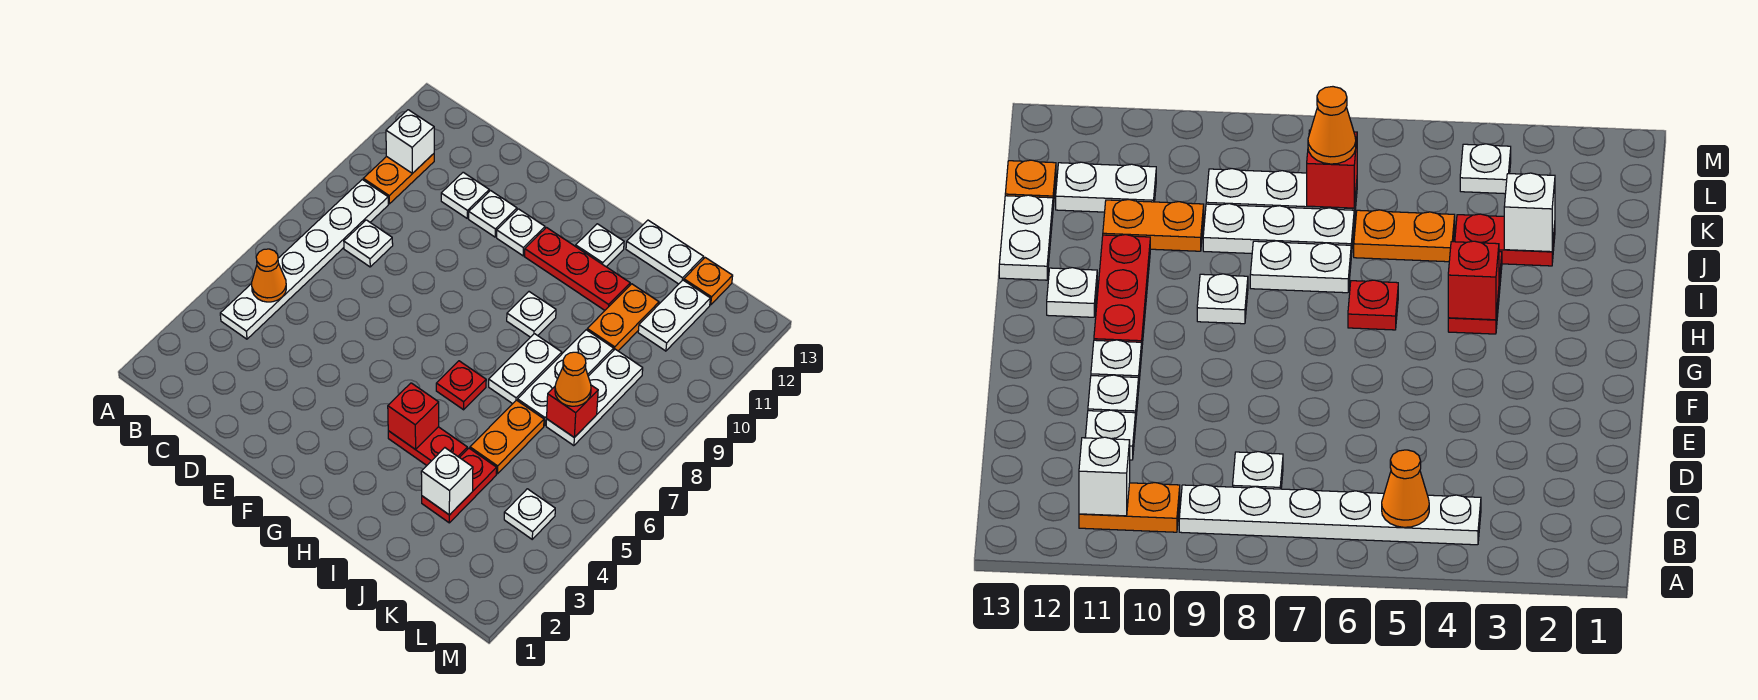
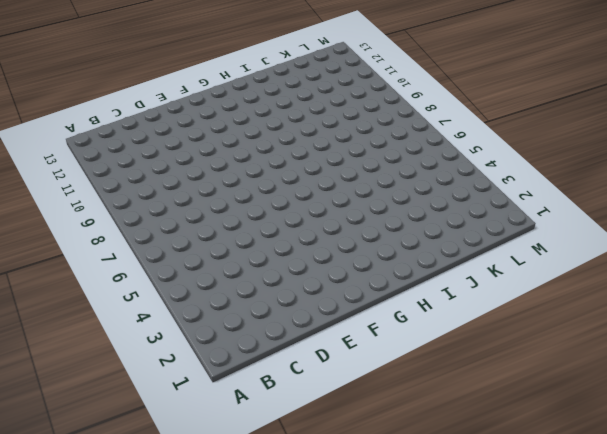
none -> white plate B4:B9 level 1
none -> orange plate B10:B11 level 1
none -> white plate C8 level 1

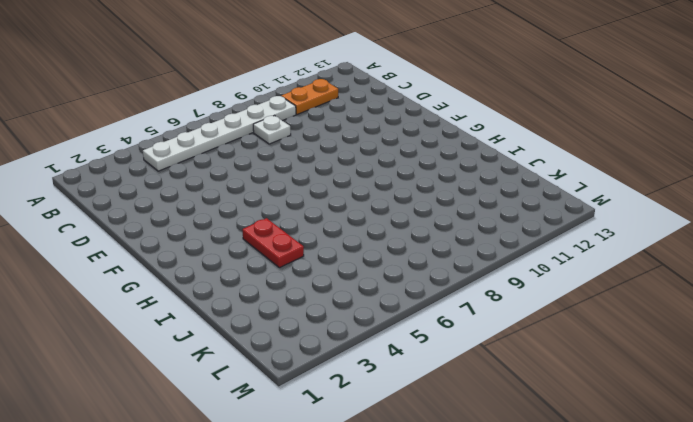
none -> white plate D11 level 1
none -> white plate E11 level 1
none -> white plate F11 level 1

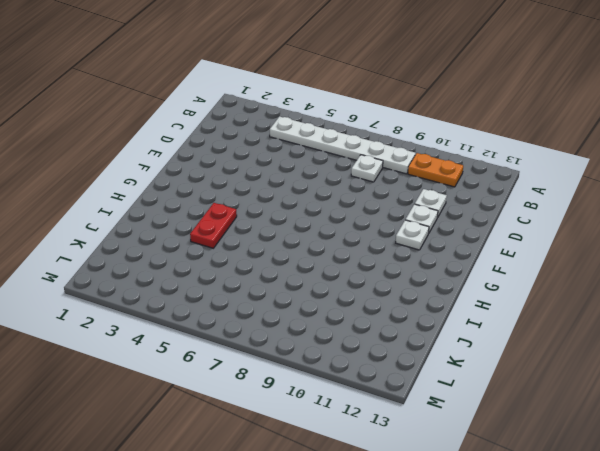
none -> red plate G11:I11 level 1
none -> red plate H6 level 1
none -> white plate H9 level 1

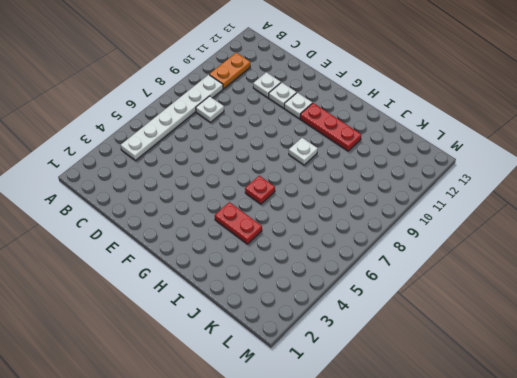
none -> white plate H12 level 1
none -> white plate I7:I8 level 1
none -> white plate I13:J13 level 1

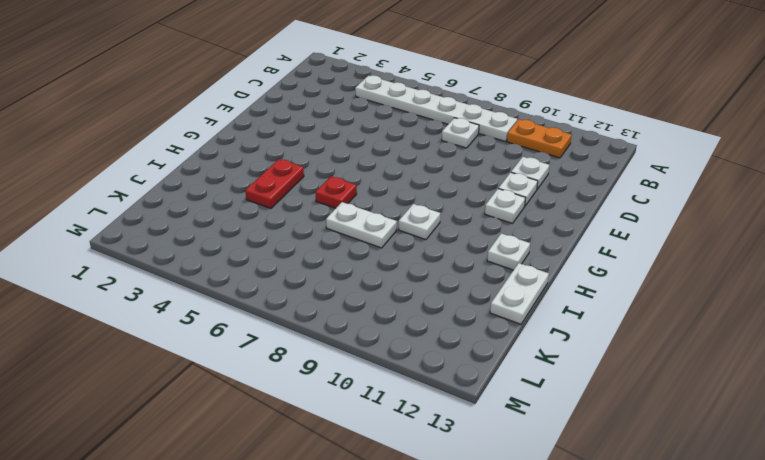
none -> red plate G11:I11 level 1
none -> red plate J3:J4 level 1
none -> orange plate J5:J6 level 1

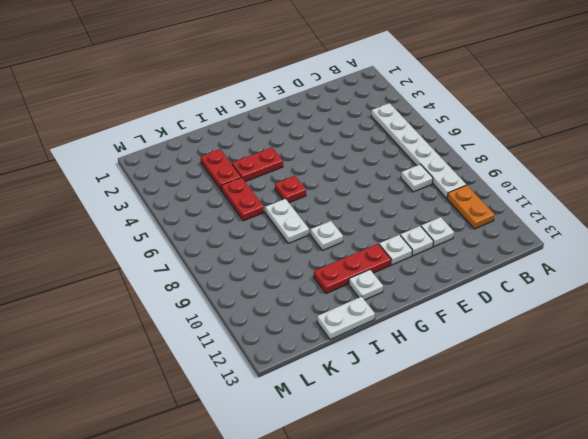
red plate J5:J6 level 1 -> orange plate J5:J6 level 1
none -> white plate J7:J9 level 1
none -> orange plate J10:J11 level 1
none -> white plate K7:K9 level 1

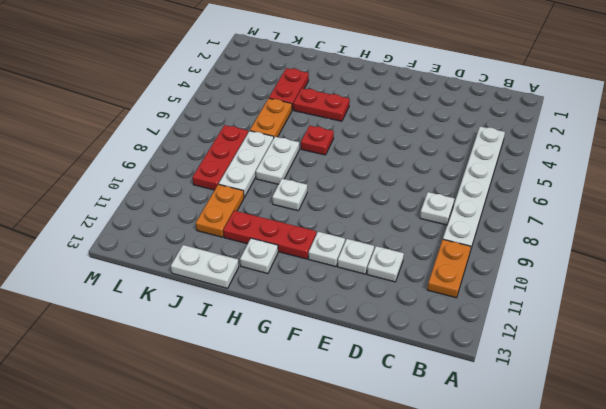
red plate K7:K9 level 1 -> white plate K7:K9 level 1
none -> white plate K11:K12 level 1
none -> orange plate K13 level 1
none -> white plate L4 level 1

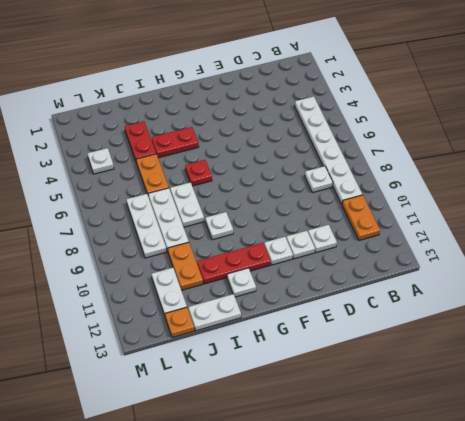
none -> orange cone B5 level 2
none -> white brick B11 level 2
none -> red brick H4 level 2

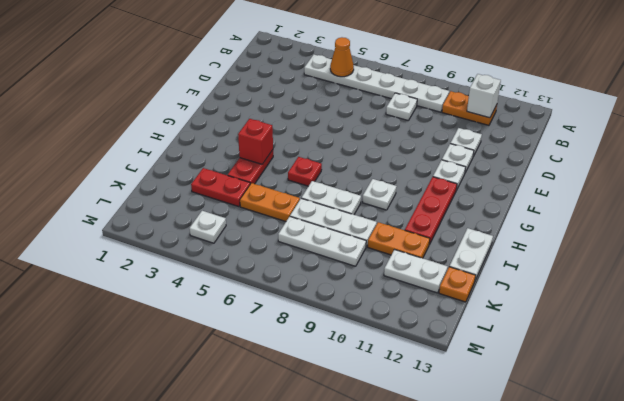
none -> white plate H12 level 1
none -> white brick J3 level 2
none -> red brick K7 level 2

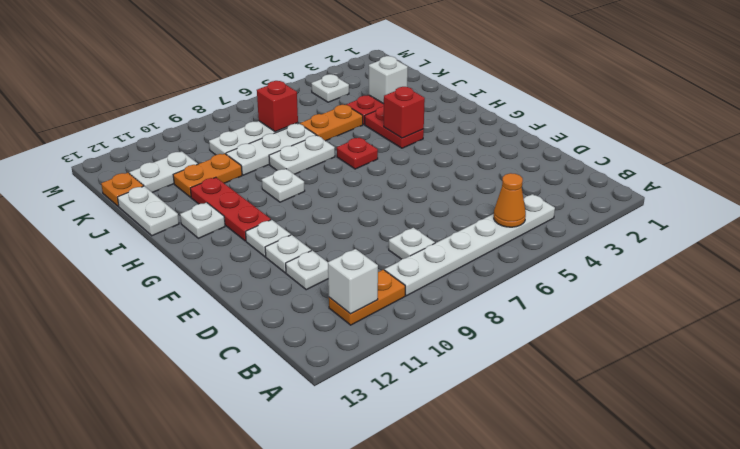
none -> orange cone K7 level 3

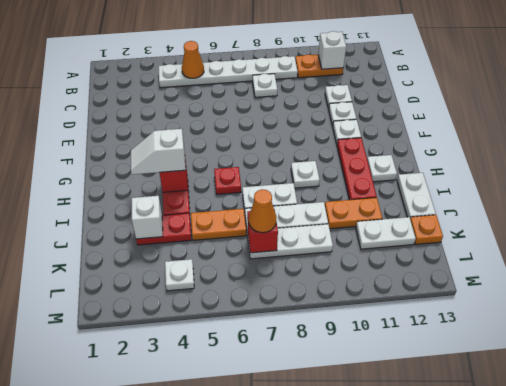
white slope H3:H4 level 3 top 4 -> none

